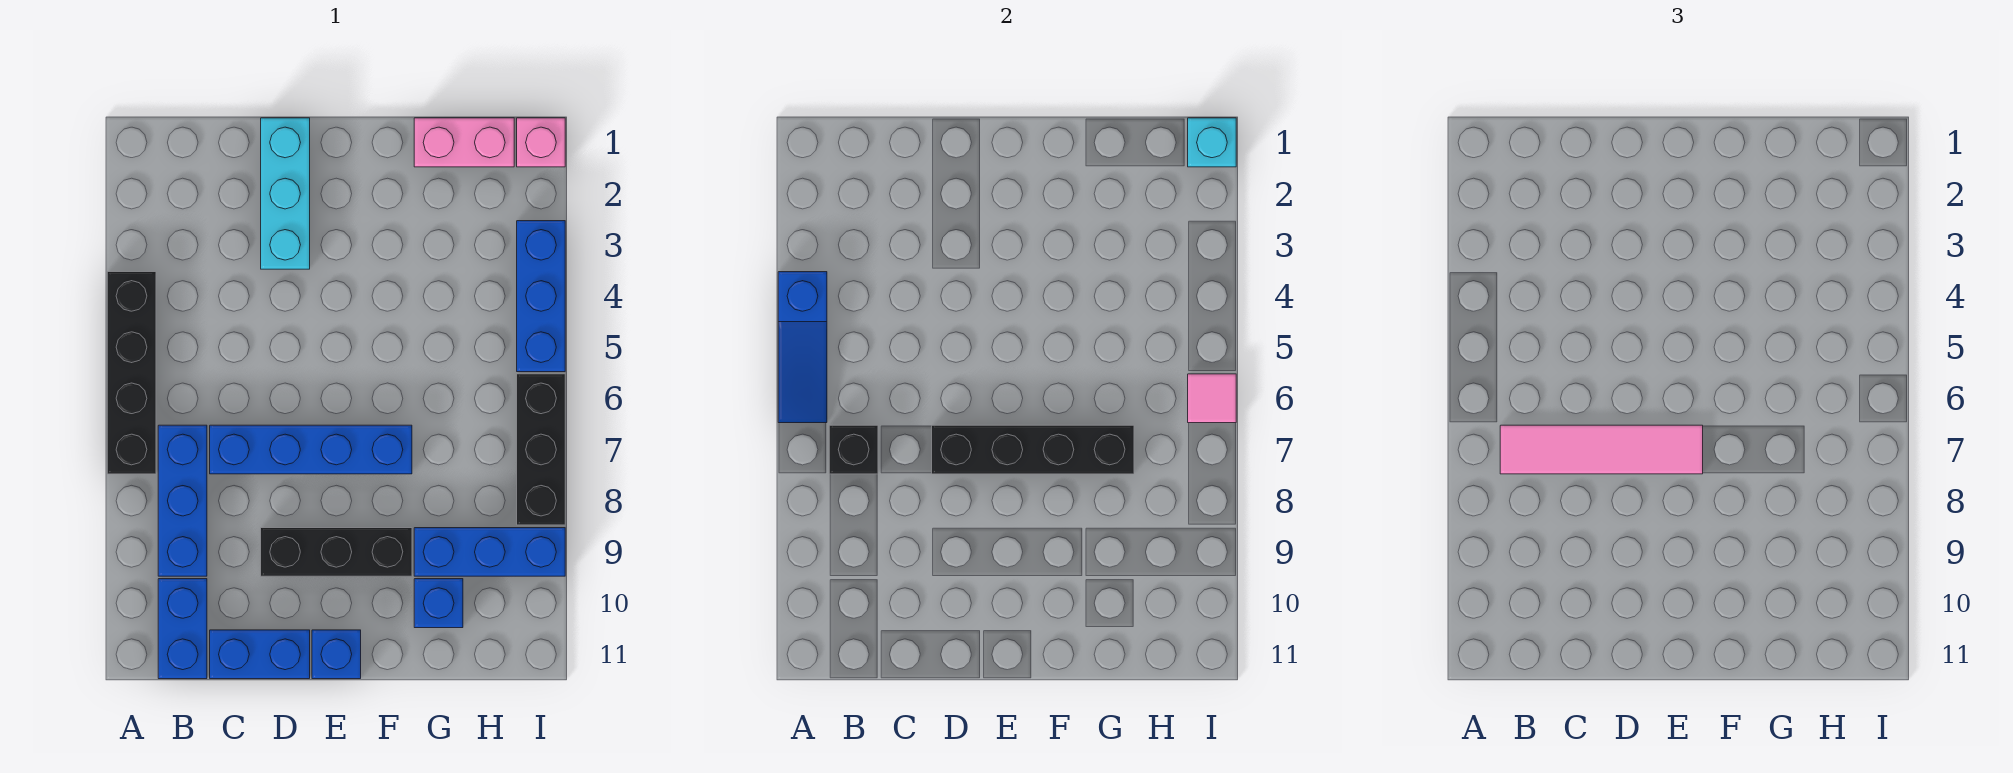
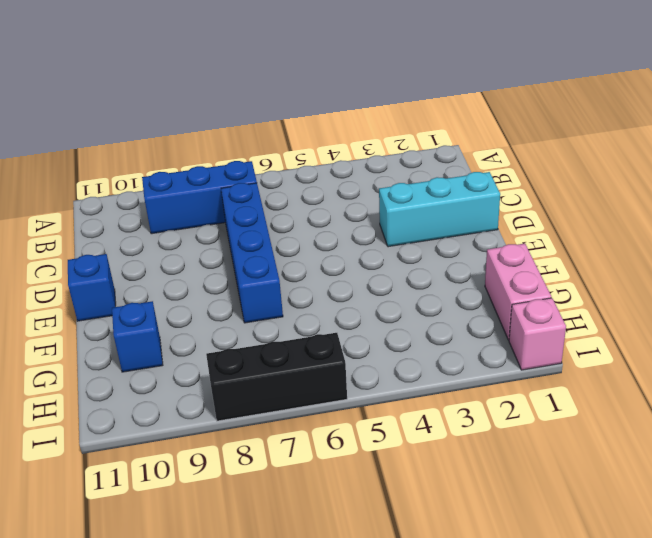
none -> black brick A4:A7 level 1
none -> blue brick B10:B11 level 1
none -> blue brick C11:D11 level 1

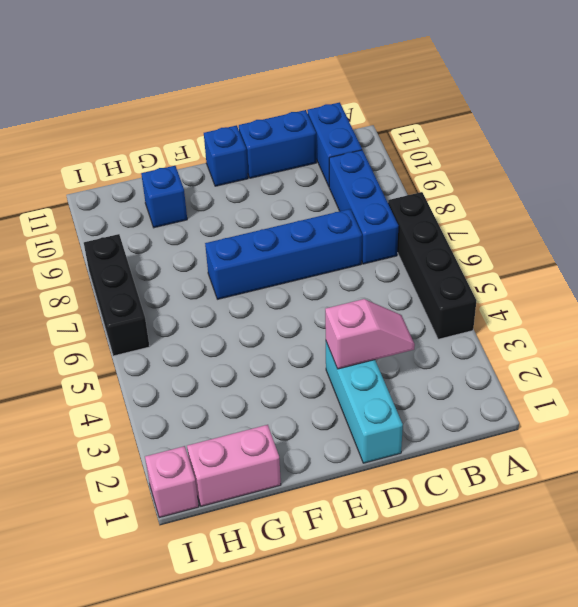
pink slope C3:D3 level 2 top D -> none
none -> black brick D9:F9 level 1
none -> blue brick G9:I9 level 1
none -> blue brick I3:I5 level 1

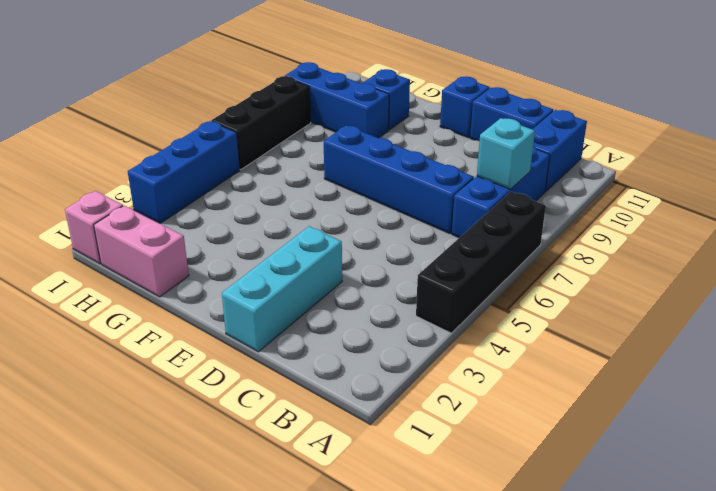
cyan brick B8 level 2 -> cyan brick I1 level 2
none -> black brick D9:F9 level 1
none -> blue slope A4:A6 level 2 top 4
none -> black brick B7 level 2

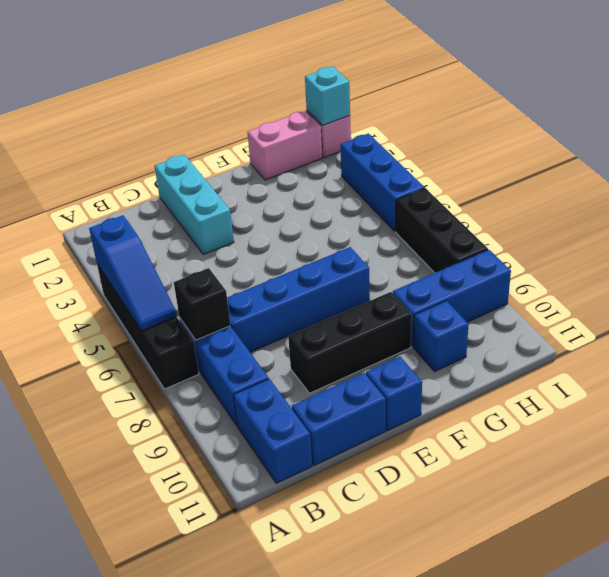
none -> black brick D7:G7 level 2
none -> pink tile I6 level 2
none -> pink tile B7:E7 level 3

